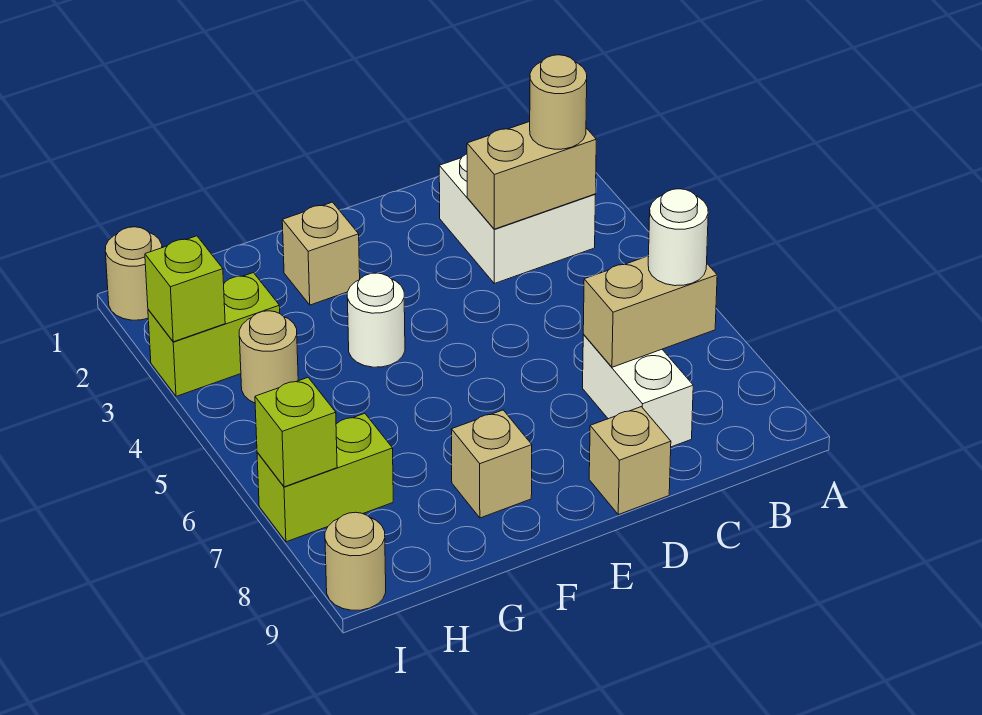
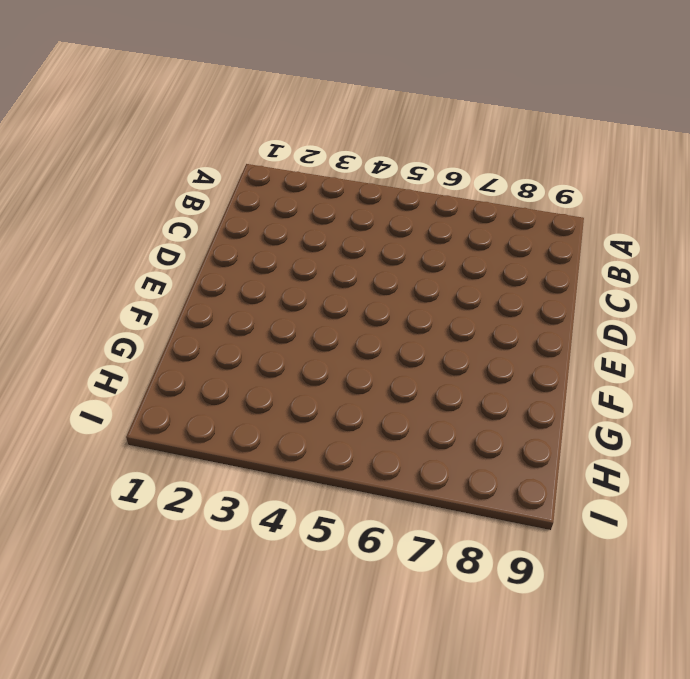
none -> white brick B2:C3 level 1
none -> white brick C7:C8 level 1
none -> tan brick D9 level 1

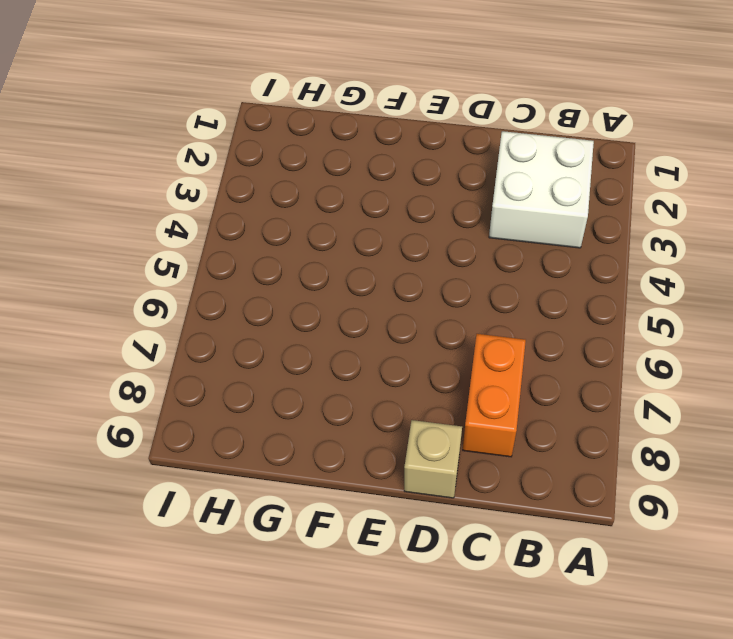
orange brick C7:C8 level 1 -> white brick C7:C8 level 1
none -> tan brick F2 level 1
none -> white round brick F4 level 1
none -> tan brick F8 level 1

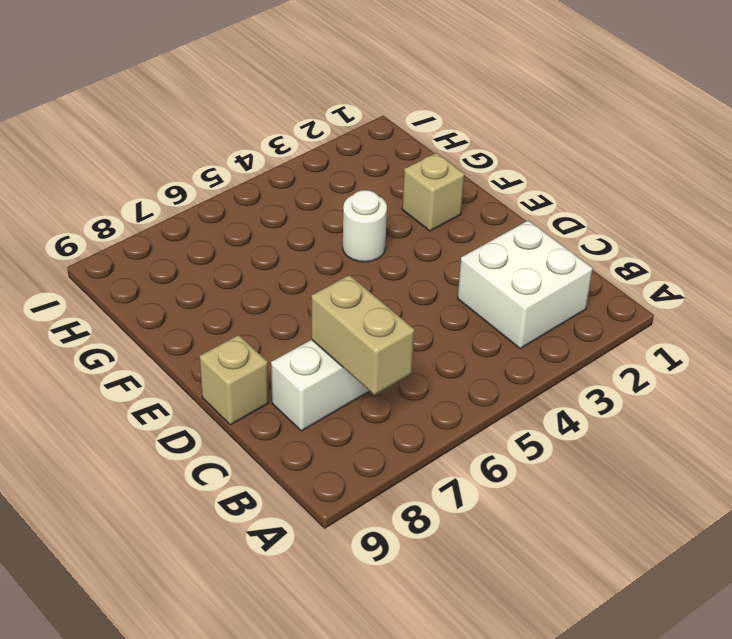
none -> tan brick F8 level 1
none -> lime brick H3:I3 level 1
none -> tan round brick H4 level 1

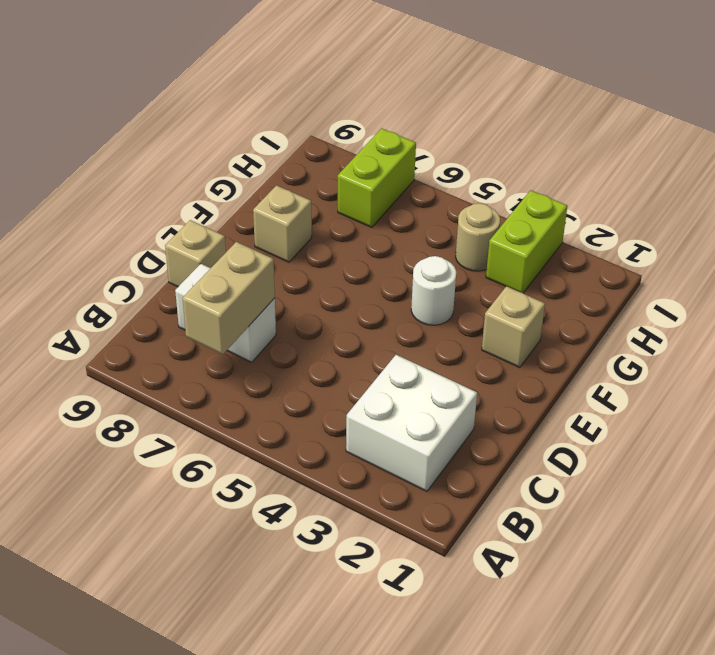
none -> tan round brick I1 level 1
none -> tan round brick I9 level 1
none -> tan brick B3:C3 level 2

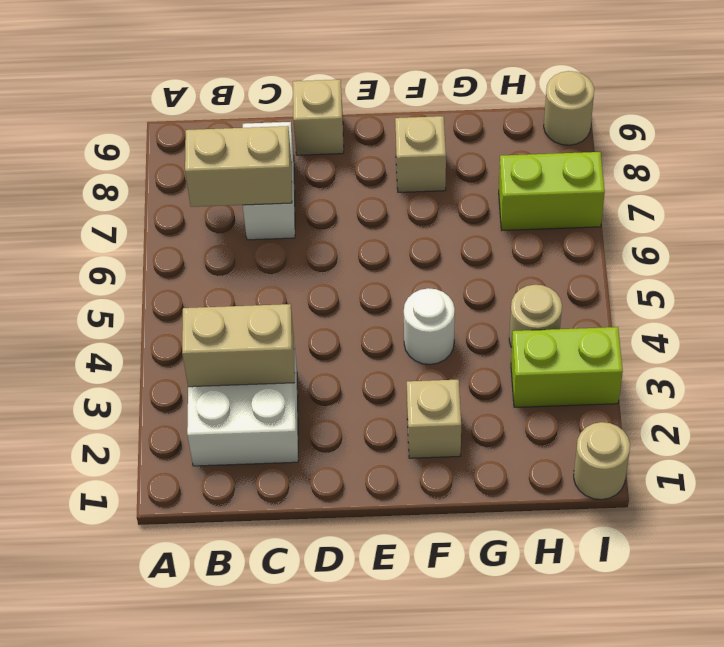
none -> lime brick I3 level 2
none -> lime brick I7 level 2
none -> tan round brick B3 level 3

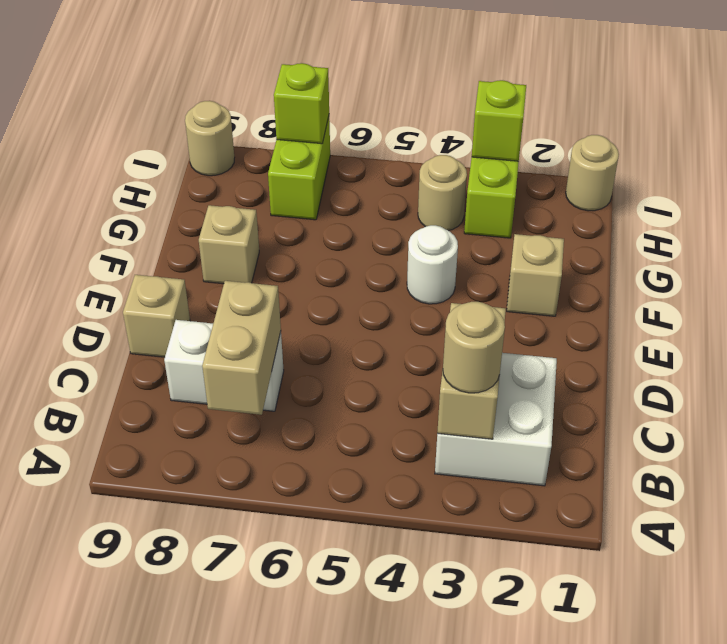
none -> white round brick B7 level 3

